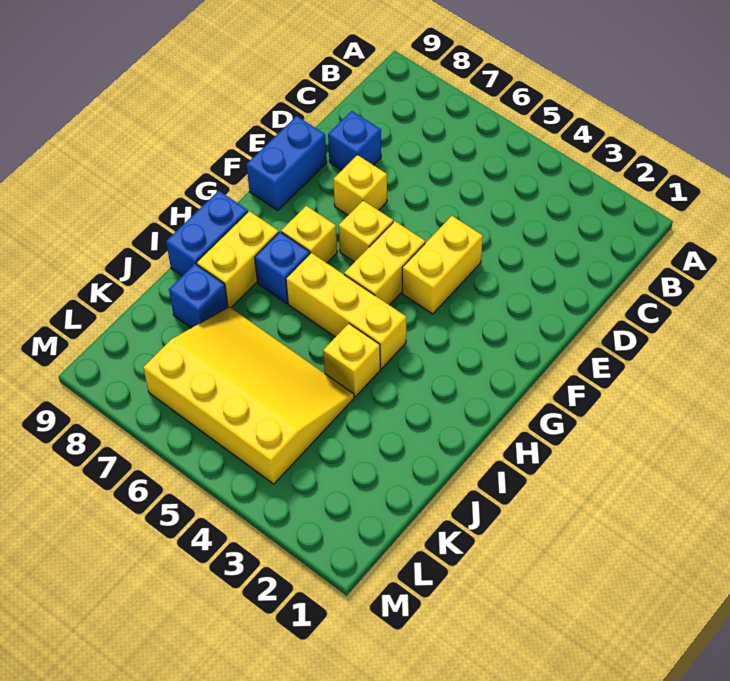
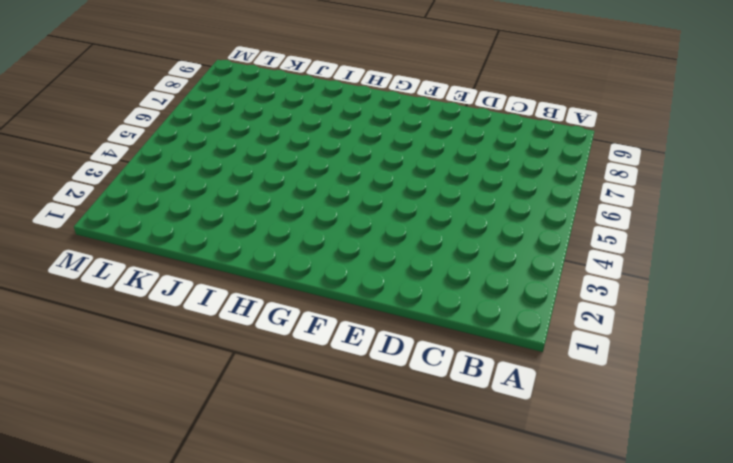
none -> blue brick D8 level 1
none -> yellow brick E4:F4 level 1
none -> yellow brick E7 level 1

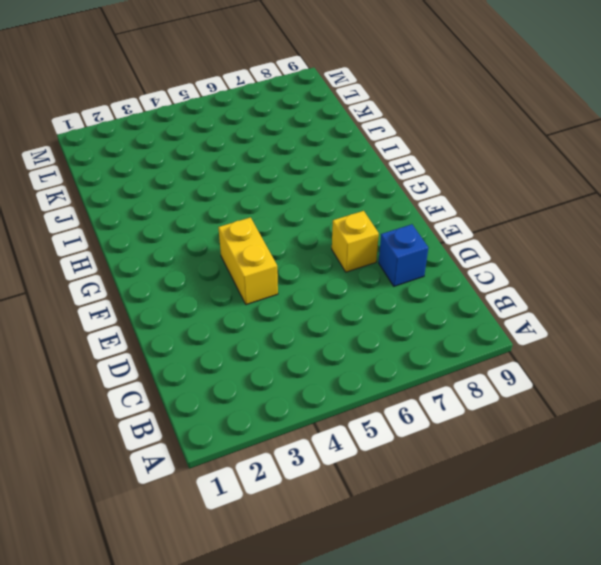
none -> blue brick E9:F9 level 1
none -> yellow brick F5:G5 level 1
none -> yellow brick F6 level 1

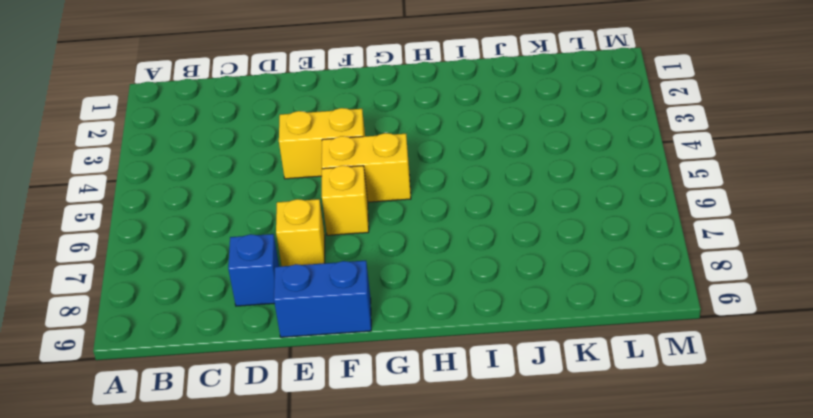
none -> yellow brick G7 level 1
none -> yellow brick H4:H6 level 1
none -> blue brick H7 level 1

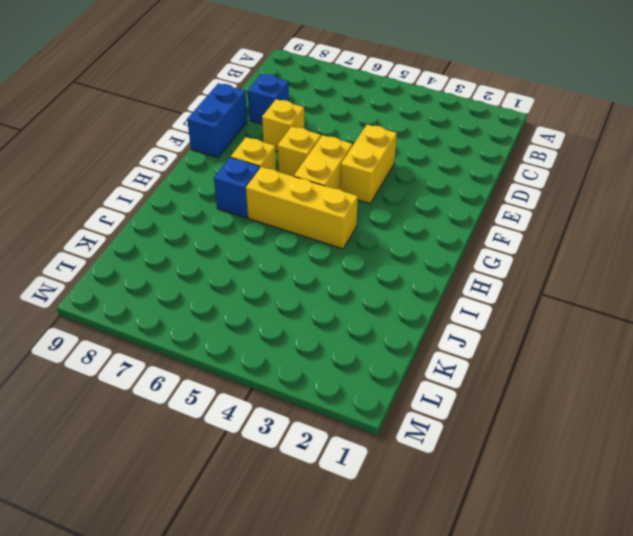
none -> yellow brick H8:I8 level 1
none -> blue brick H9:I9 level 1
none -> yellow brick I4 level 1

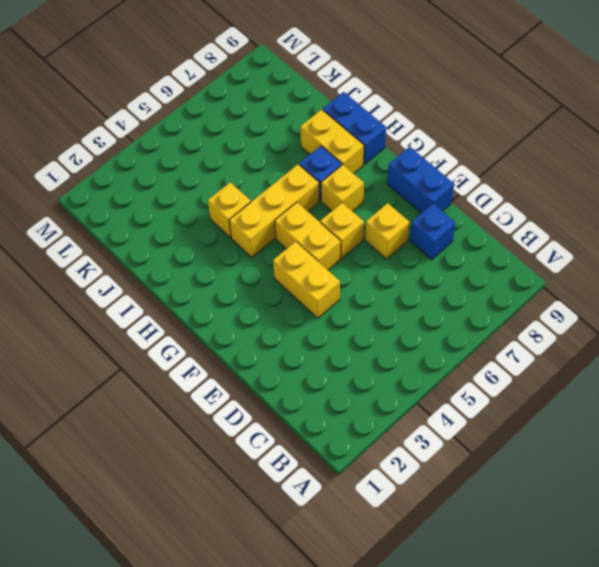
none -> yellow slope J4:L7 level 1 top L
none -> blue brick J8 level 1

